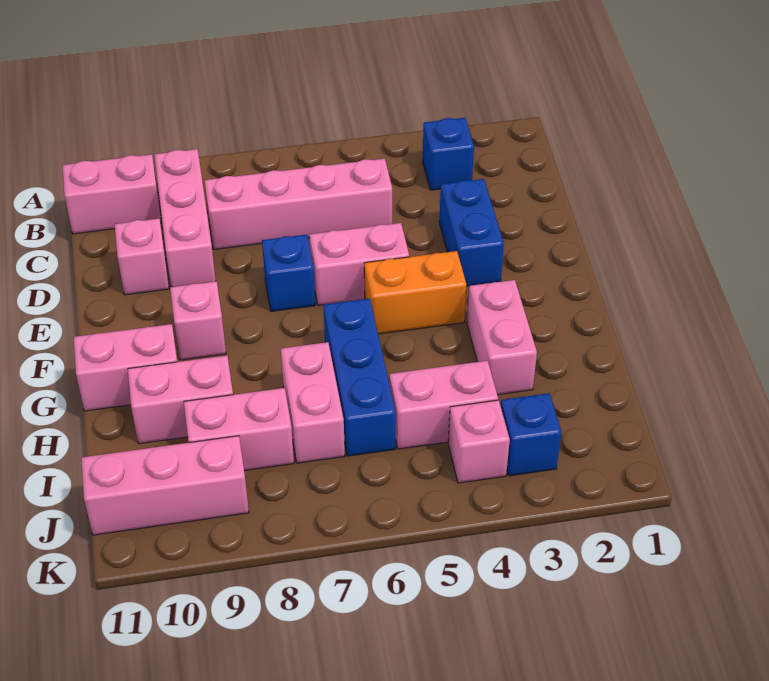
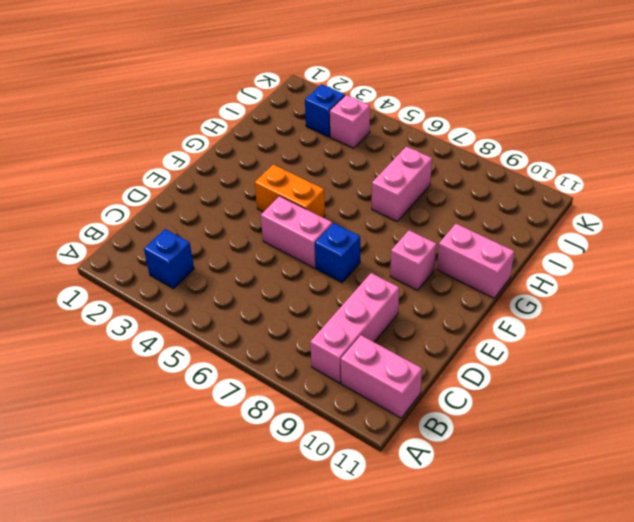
none -> pink brick C5:C8 level 1
none -> blue brick D3:E3 level 1
none -> pink brick D10 level 1

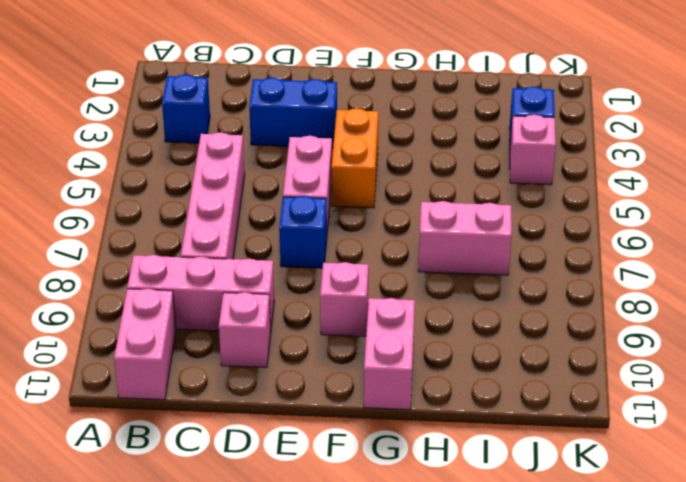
none -> pink brick G3:H3 level 1
none -> blue brick G6:I6 level 1
none -> pink brick H9:H10 level 1

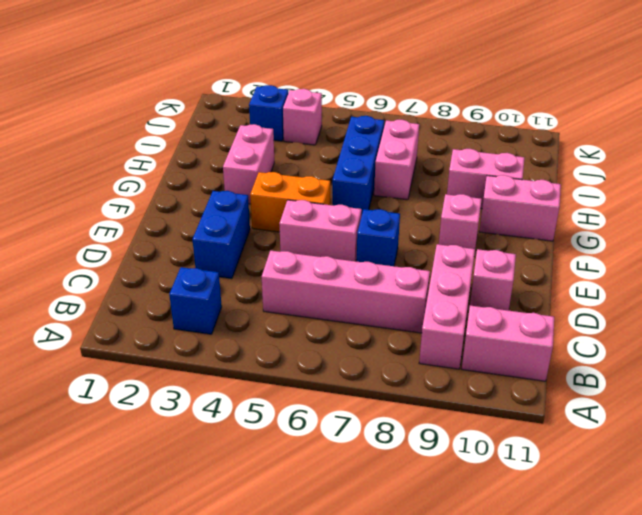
none -> pink brick I4:I5 level 1
none -> pink brick I8:I9 level 1
none -> pink brick J9:J11 level 1

